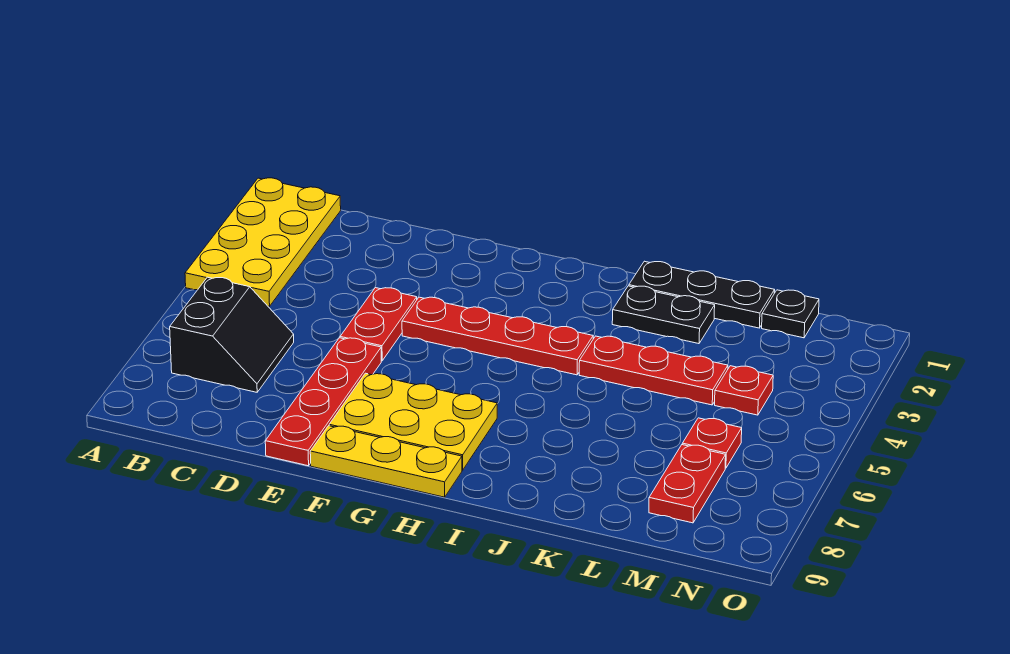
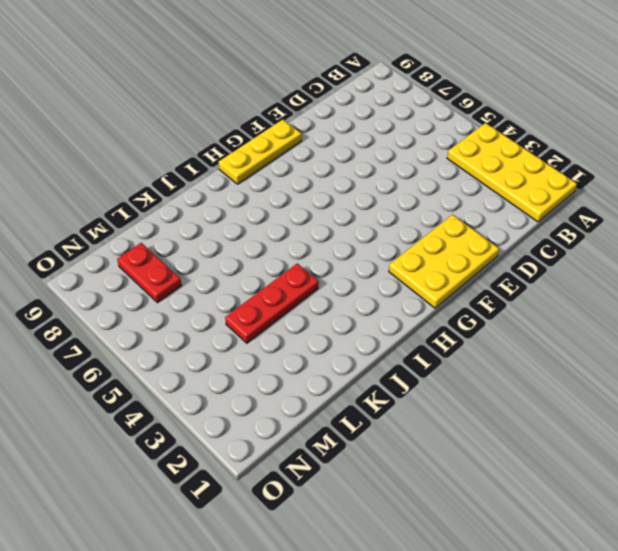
yellow plate E1:G2 level 1 -> yellow plate F7:H8 level 1
none -> black slope B6:C7 level 1 top B
none -> red plate E4:E5 level 1
none -> red plate E6:E9 level 1

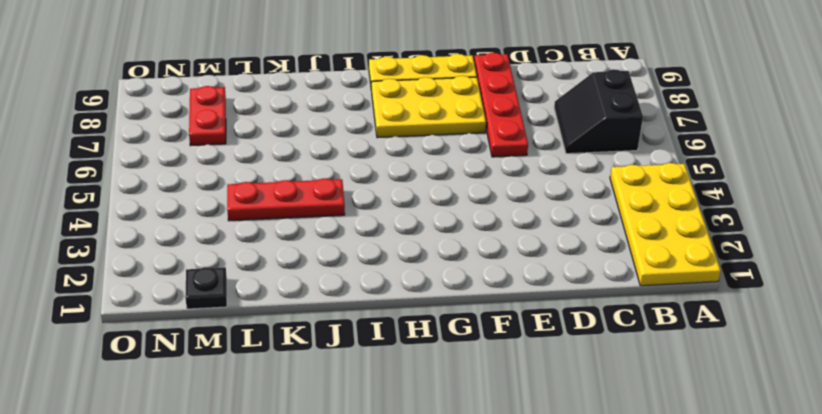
none -> red plate E4:E5 level 1
none -> red plate F4:I4 level 1
none -> black plate J1:L1 level 1

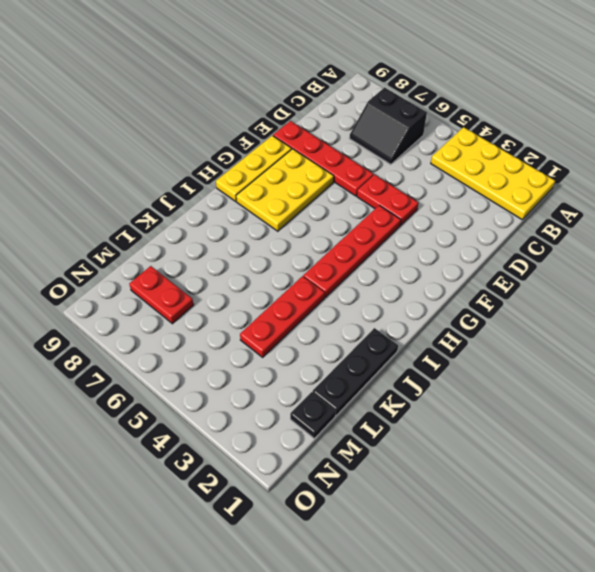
none -> black plate J2:K2 level 1
none -> red plate M4 level 1
none -> red plate M6 level 1

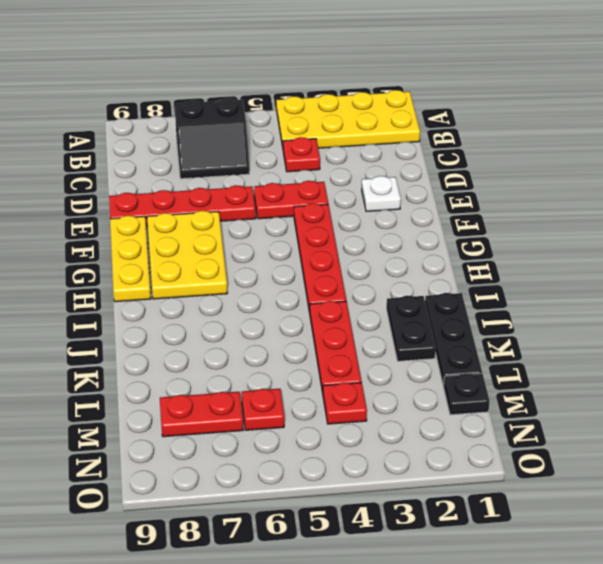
red plate C4 level 1 -> none
white plate E2 level 1 -> none

